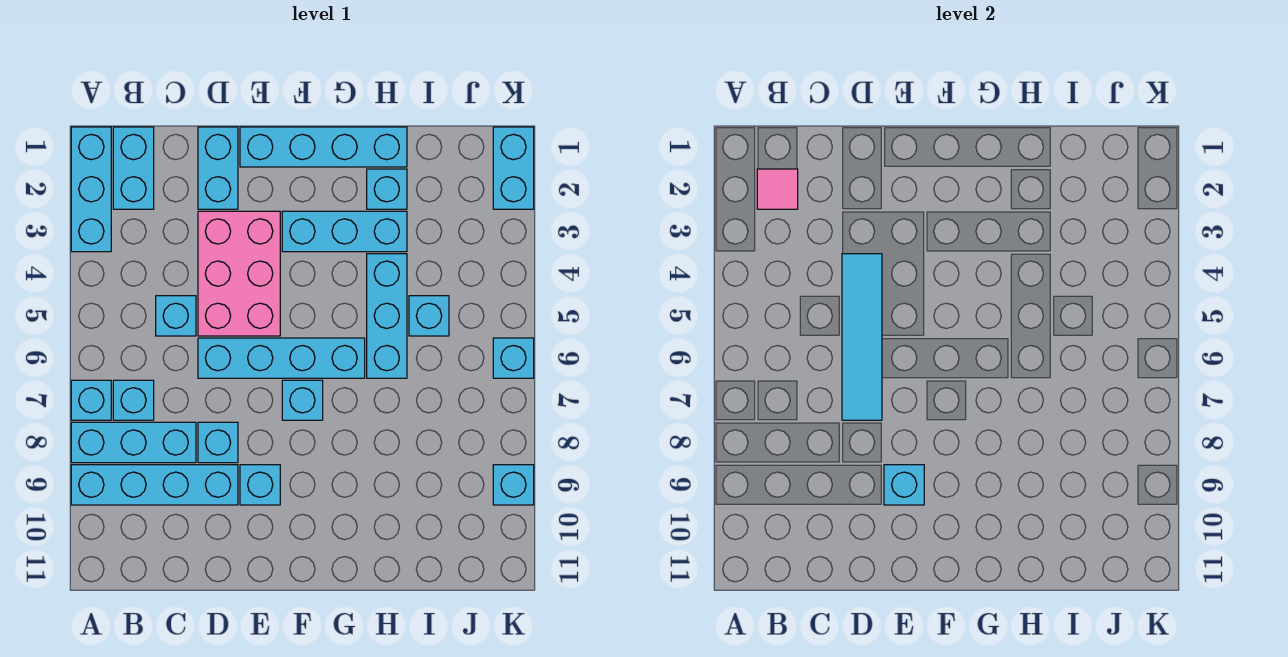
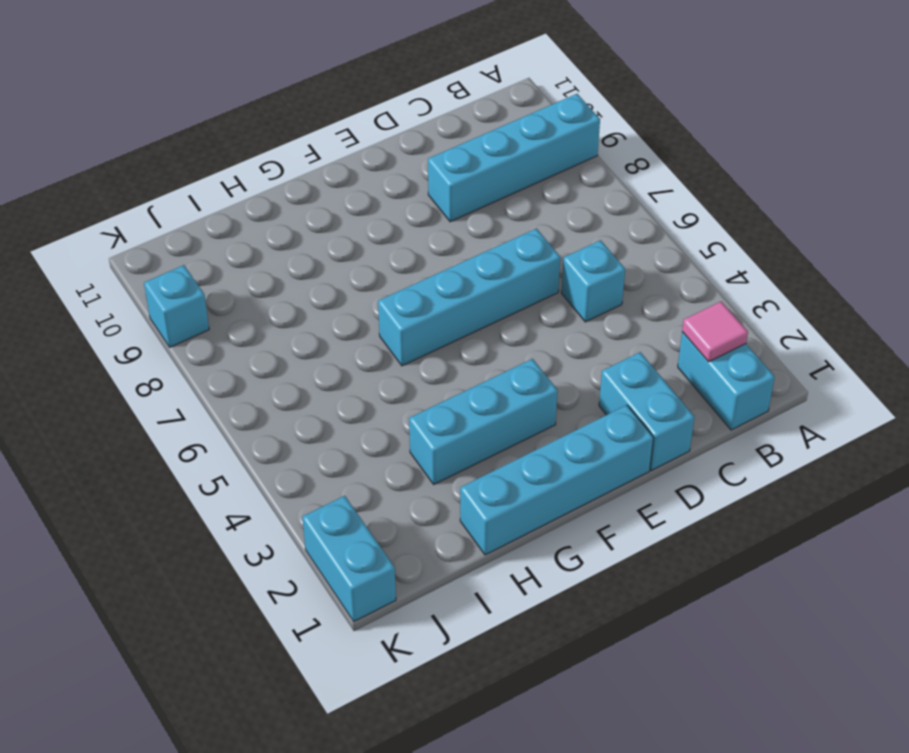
none -> cyan brick A1:A3 level 1
none -> cyan brick A7 level 1
none -> cyan brick A8:C8 level 1

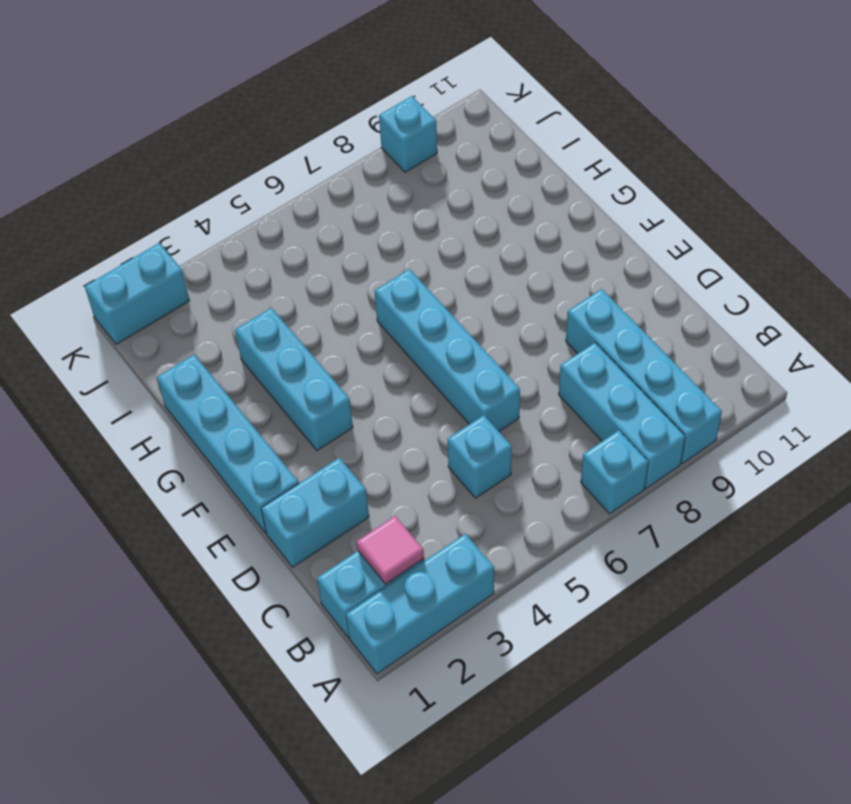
none -> cyan brick B7 level 1
none -> pink brick D3:E5 level 1
none -> cyan brick D8 level 1

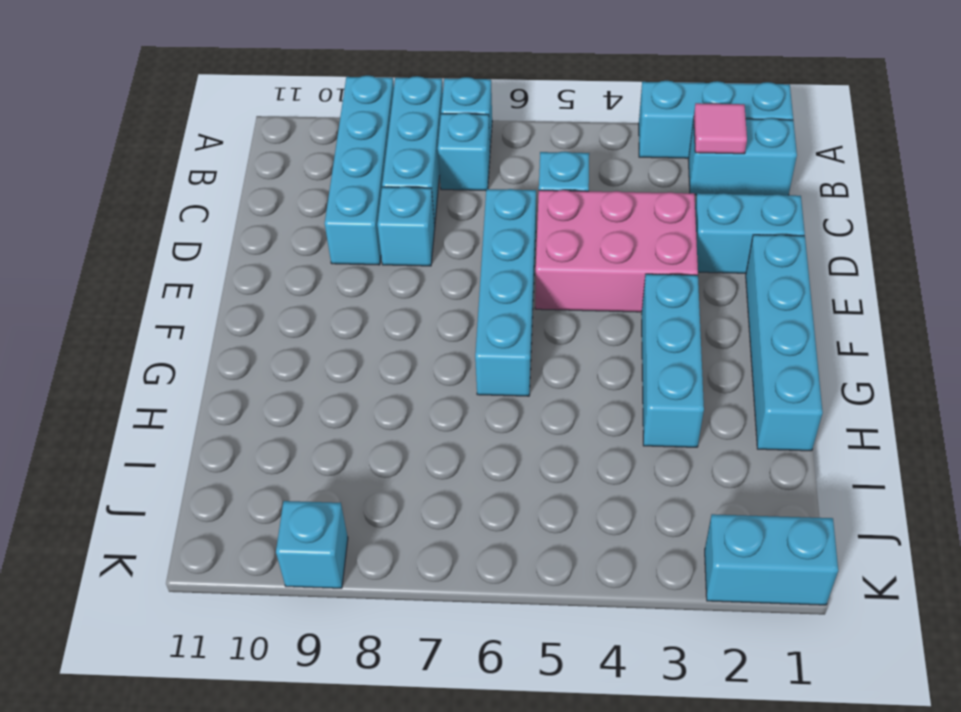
none -> cyan brick E9 level 1
none -> cyan brick F7 level 1
none -> cyan brick H2 level 1

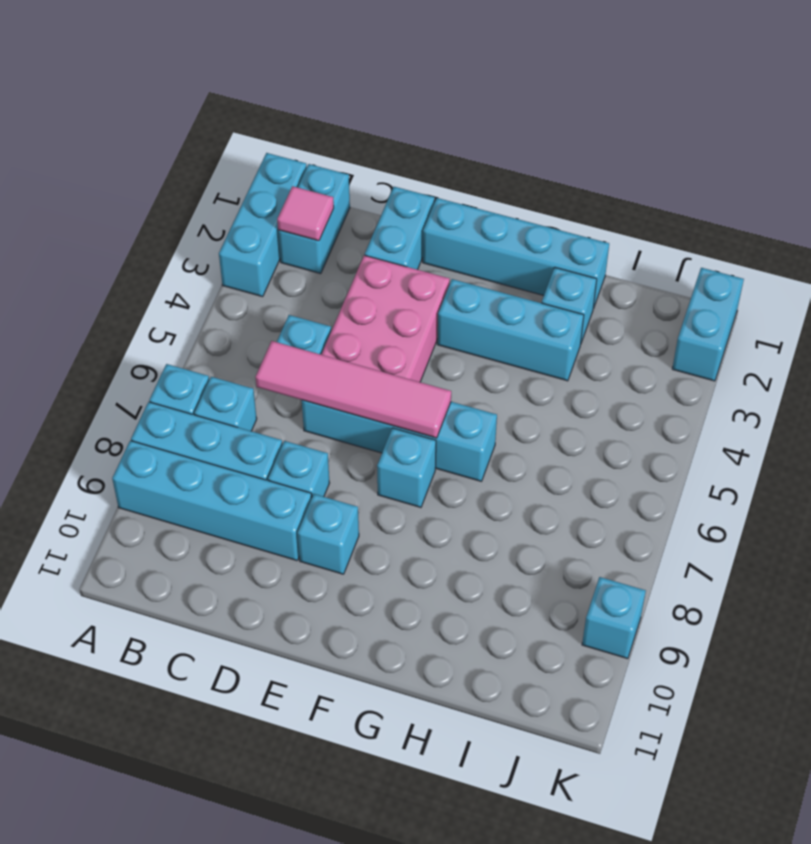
pink tile C6:F6 level 2 -> cyan tile D4:D7 level 2
none -> cyan brick H4:H6 level 1
none -> cyan brick I5 level 1
none -> cyan brick K6 level 1

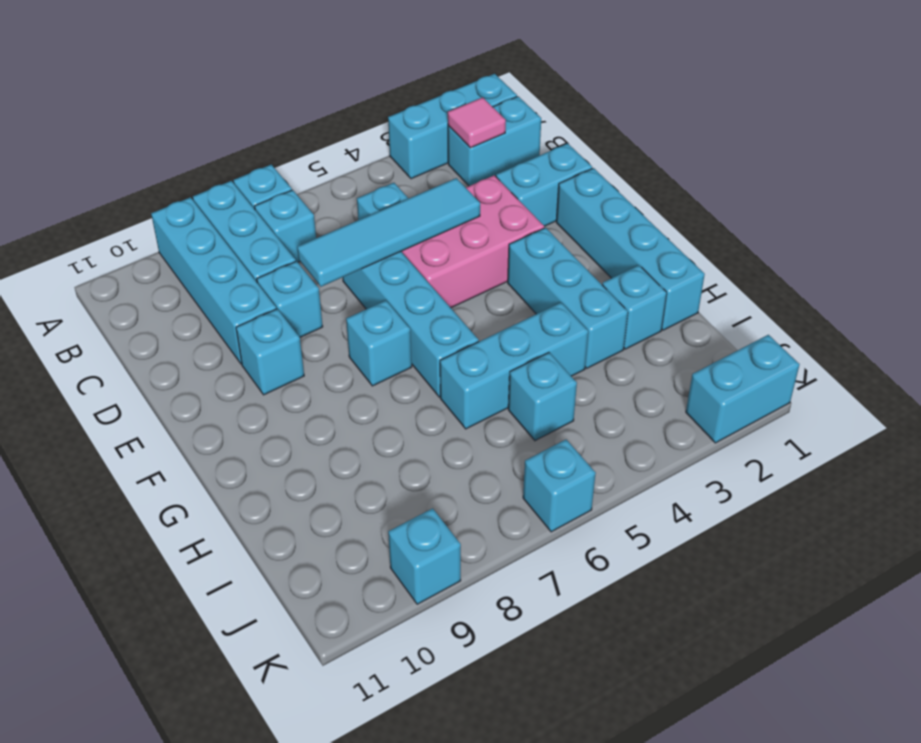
none -> cyan brick E9 level 2

